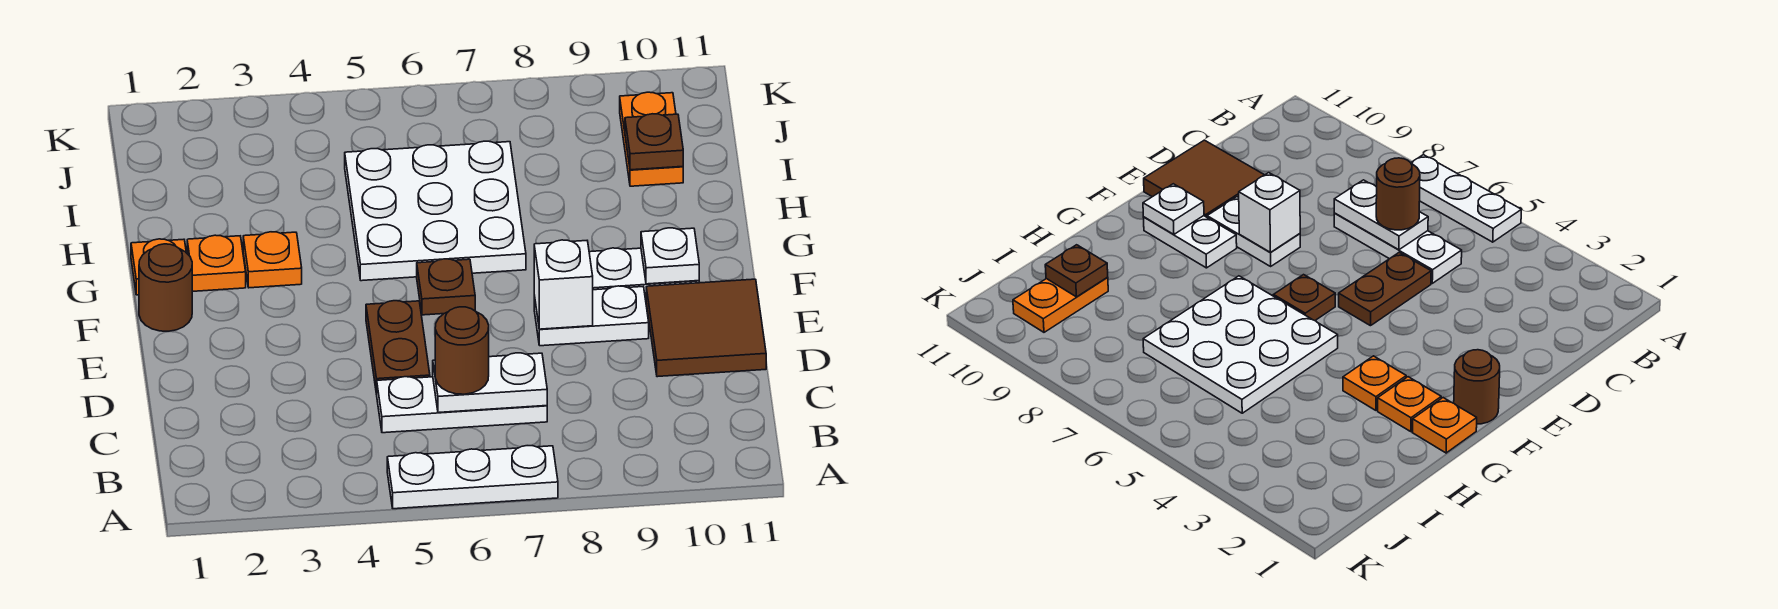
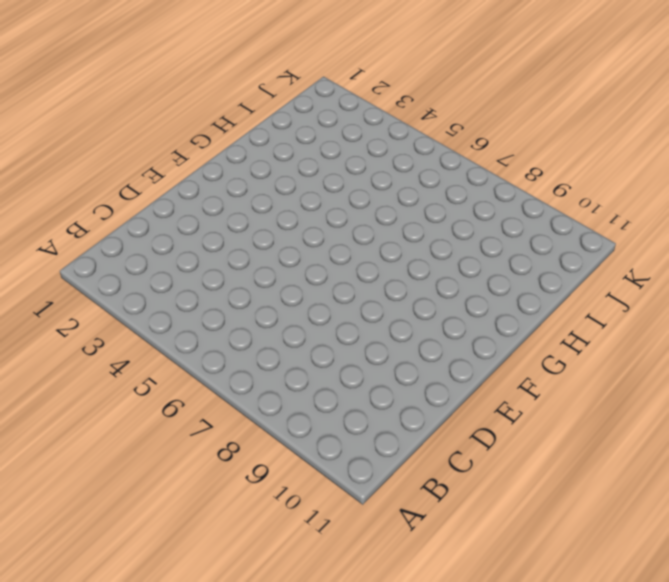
none -> white plate A5:A7 level 1
none -> white plate C5:C7 level 1
none -> brown plate D5:E5 level 1

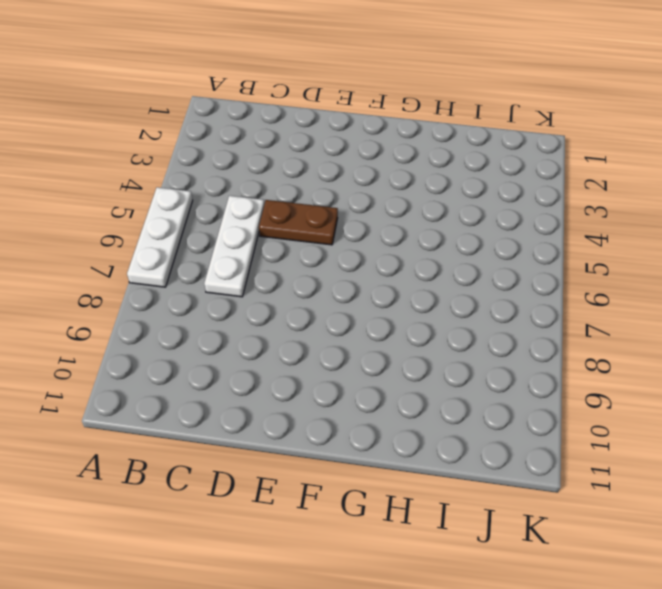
none -> brown tile D10:E11 level 1
none -> white plate E8:E9 level 1
none -> brown round brick F1 level 1

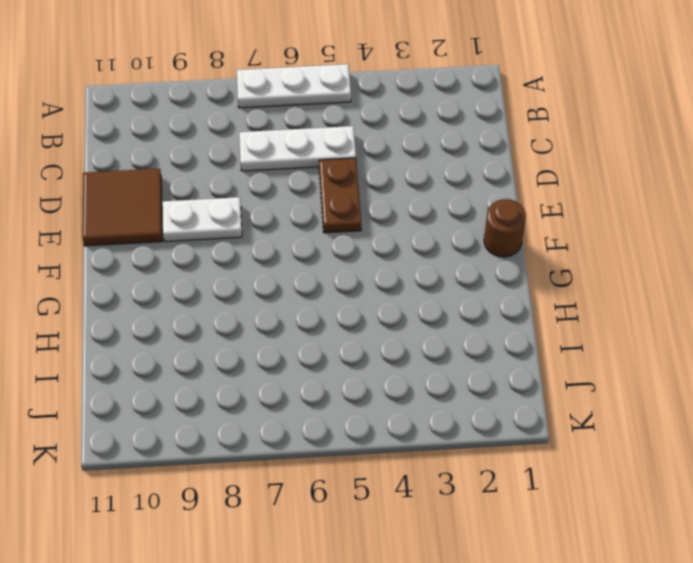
none -> brown plate F6 level 1
none -> white plate F9:F10 level 1
none -> orange plate G1 level 1

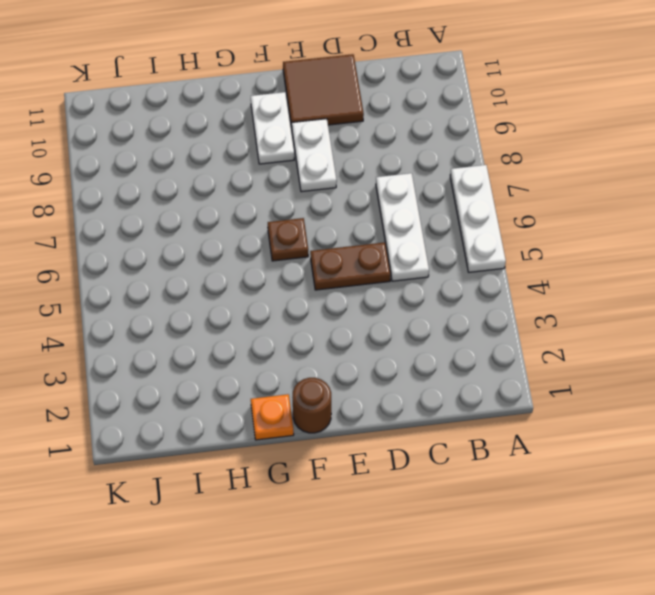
none -> orange plate G2 level 1
none -> orange plate G3 level 1
none -> white plate G5:I7 level 1

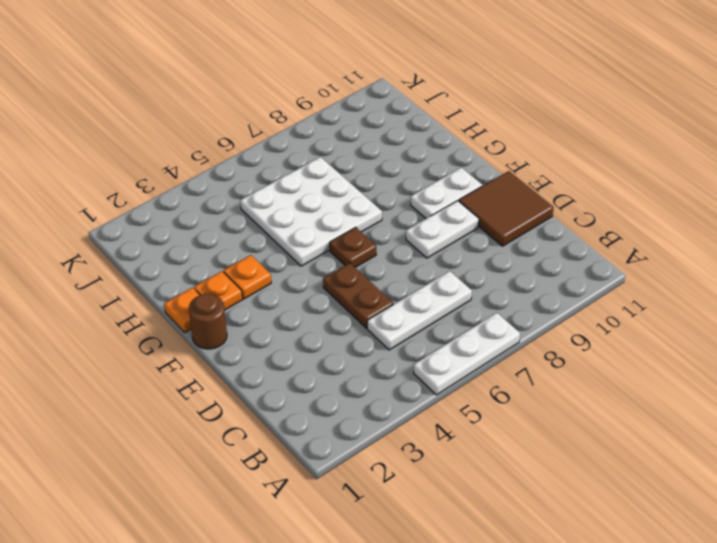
none -> orange plate I10:J10 level 1
none -> white plate C6:C7 level 2
none -> white brick E8 level 2

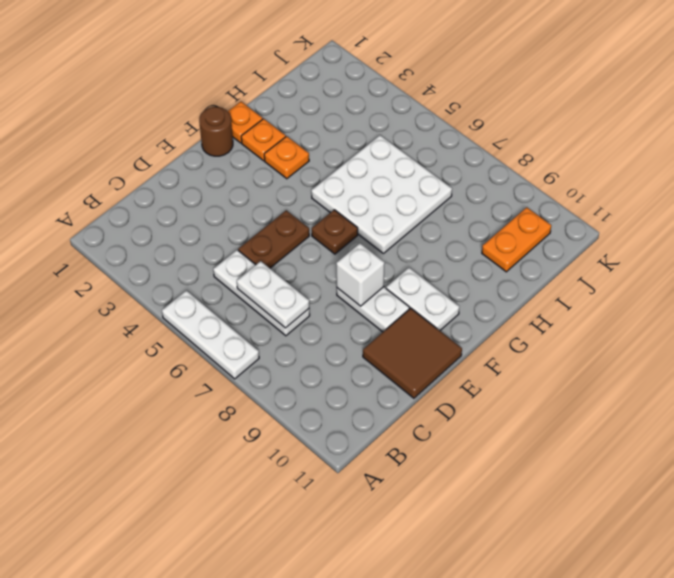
none -> white plate F10 level 2
none -> brown plate I10 level 2
none -> brown round brick C6 level 3

